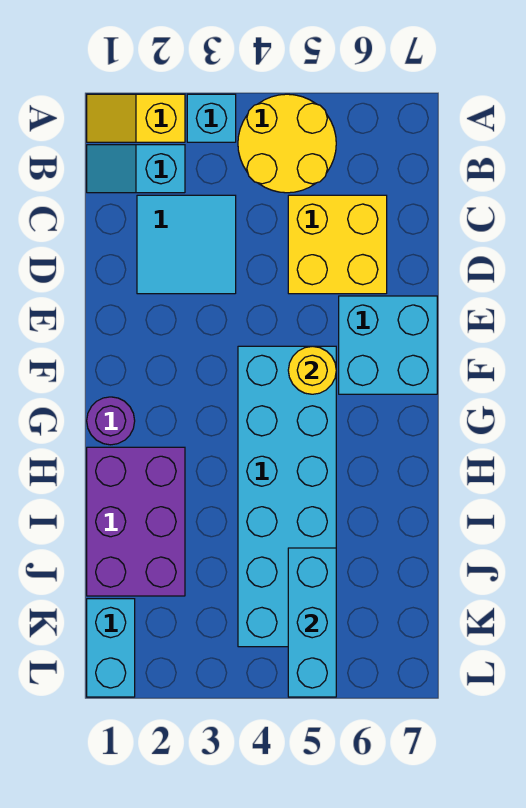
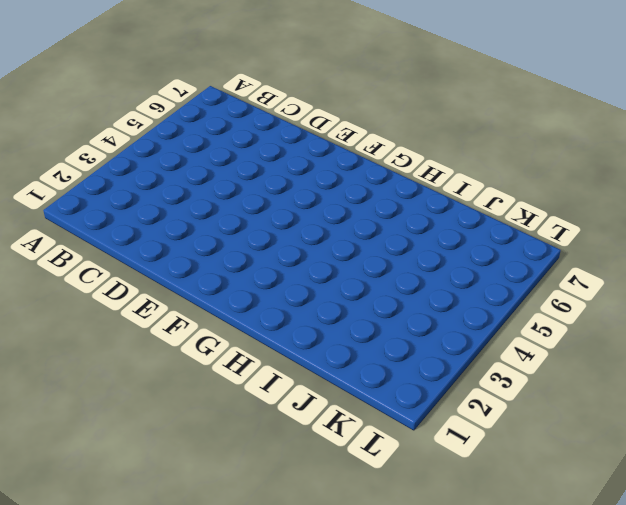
none -> yellow slope A1:A2 level 1 top 2
none -> cyan brick A3 level 1
none -> yellow round brick A4:B5 level 1

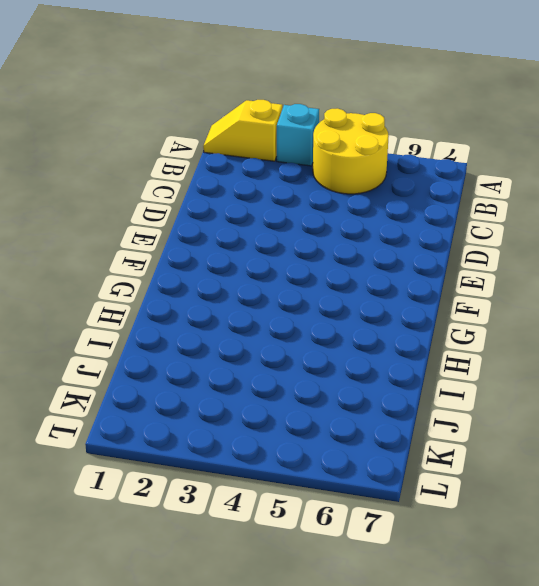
none -> cyan slope B1:B2 level 1 top 2
none -> cyan tile C2:D3 level 1
none -> yellow brick C5:D6 level 1

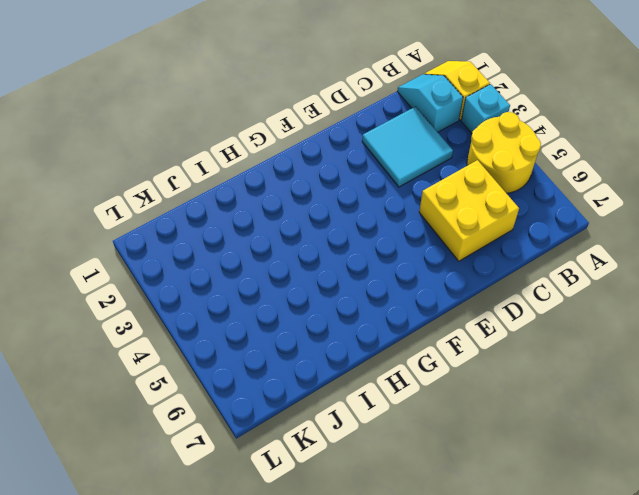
none -> cyan brick E6:F7 level 1
none -> cyan brick F4:K5 level 1
none -> purple round brick G1 level 1

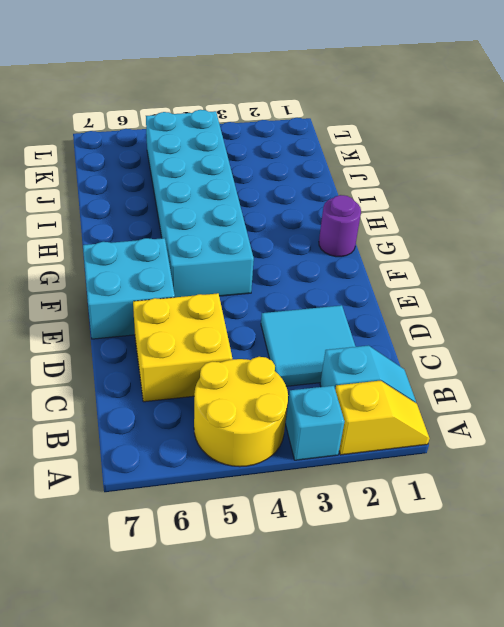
none -> purple brick H1:J2 level 1
none -> cyan brick K1:L1 level 1
none -> yellow round brick F5 level 2

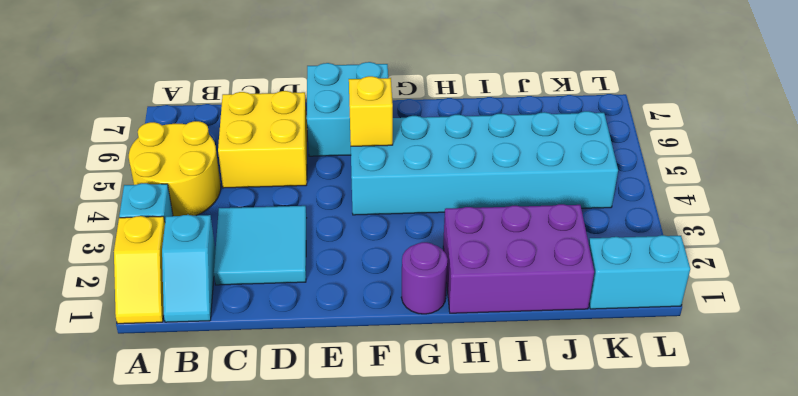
yellow brick F5 level 2 -> yellow round brick F5 level 2
none -> cyan brick J5:L5 level 2

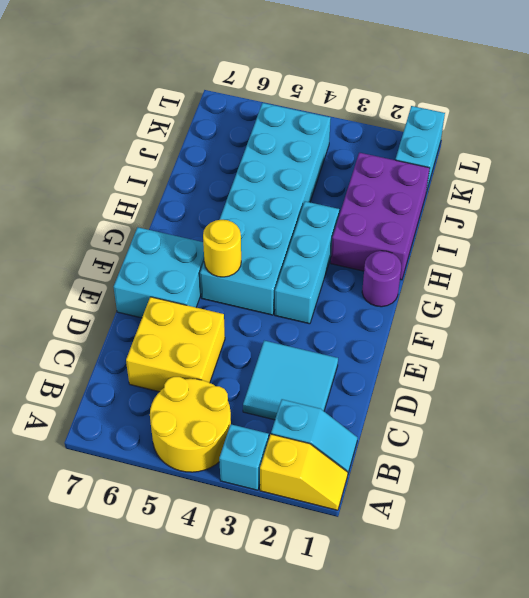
cyan brick F3:H3 level 1 -> cyan brick J5:L5 level 2

